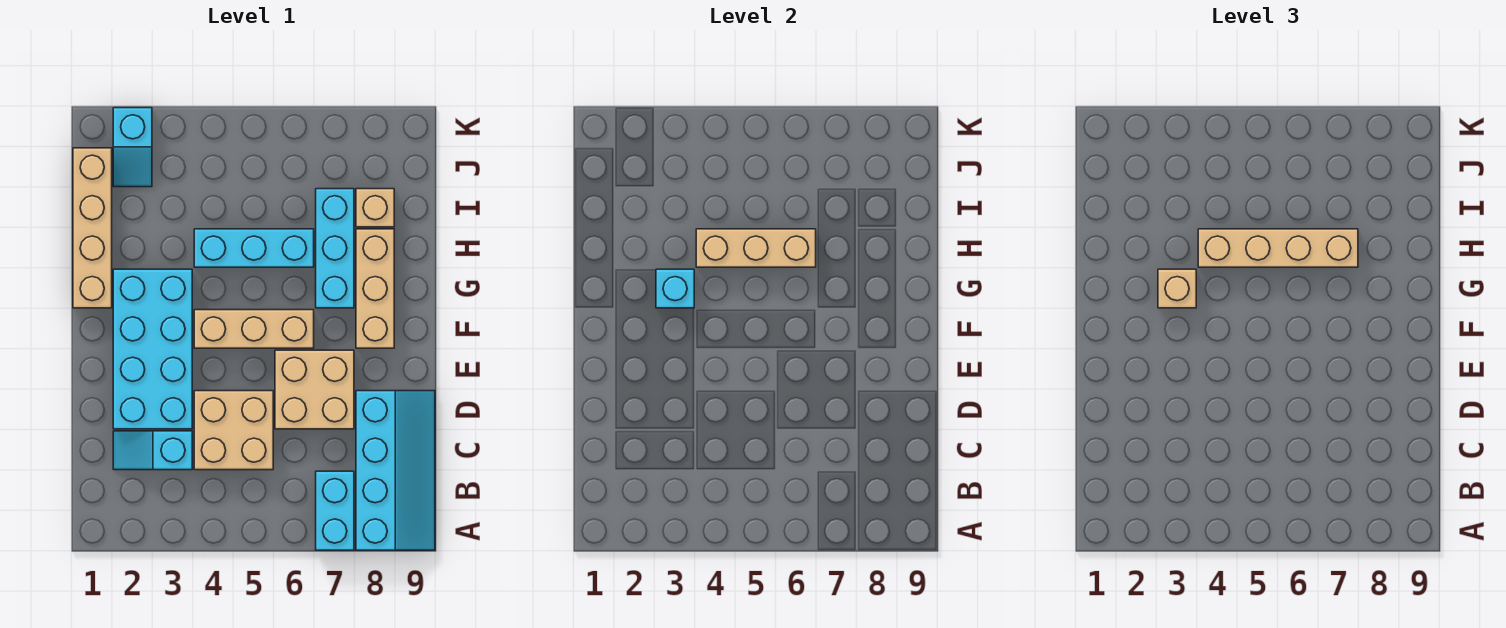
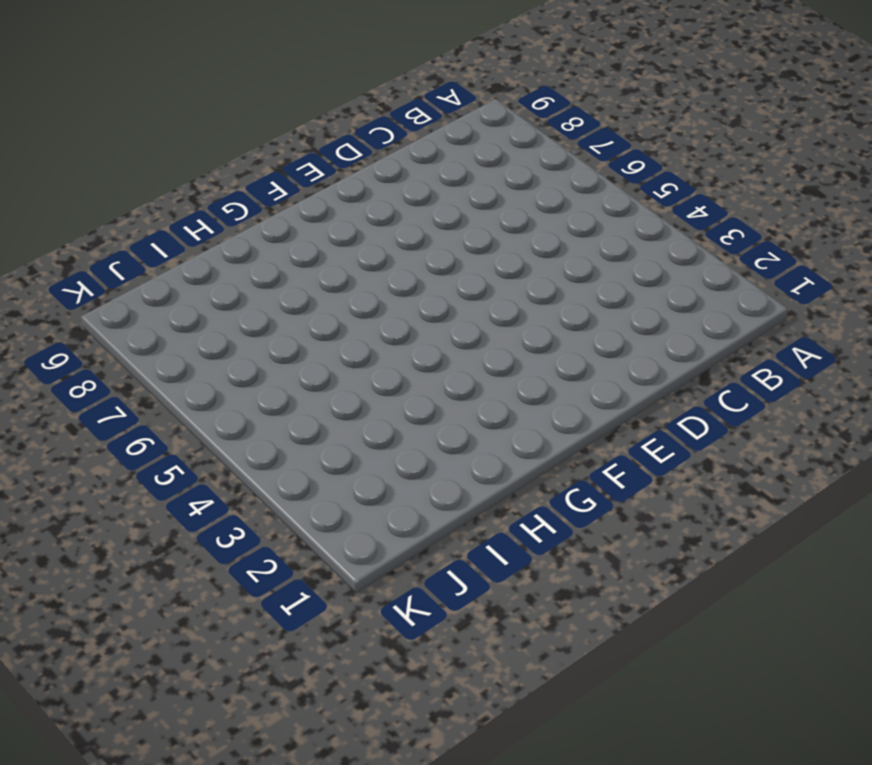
none -> cyan brick A7:B7 level 1
none -> cyan slope A8:D9 level 1 top 8
none -> cyan slope C2:C3 level 1 top 3

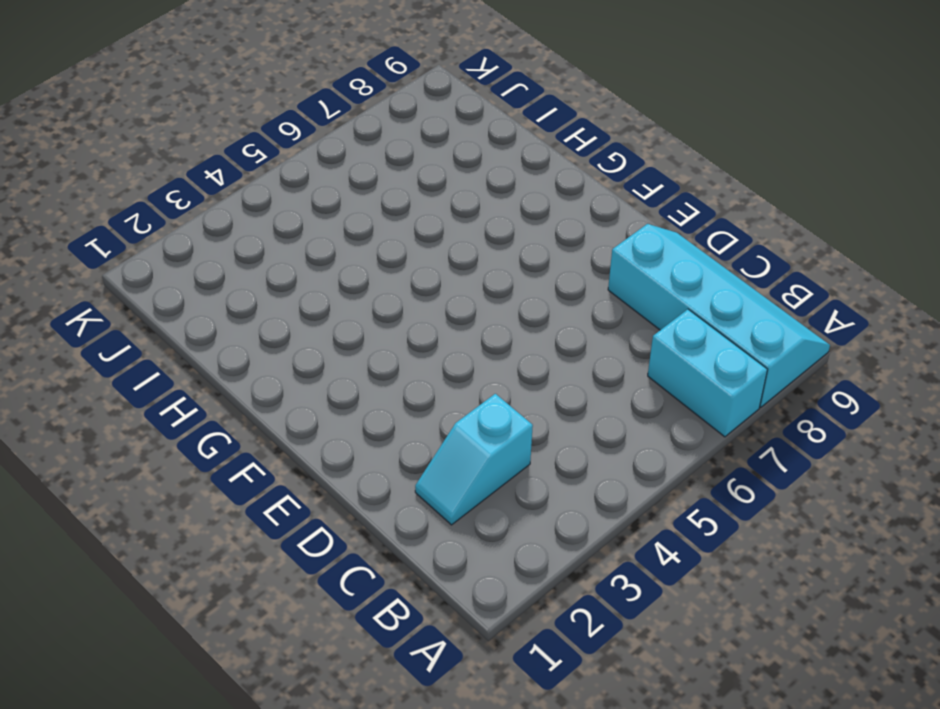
none -> tan brick C4:D5 level 1
none -> cyan brick D2:G3 level 1
none -> tan brick D6:E7 level 1

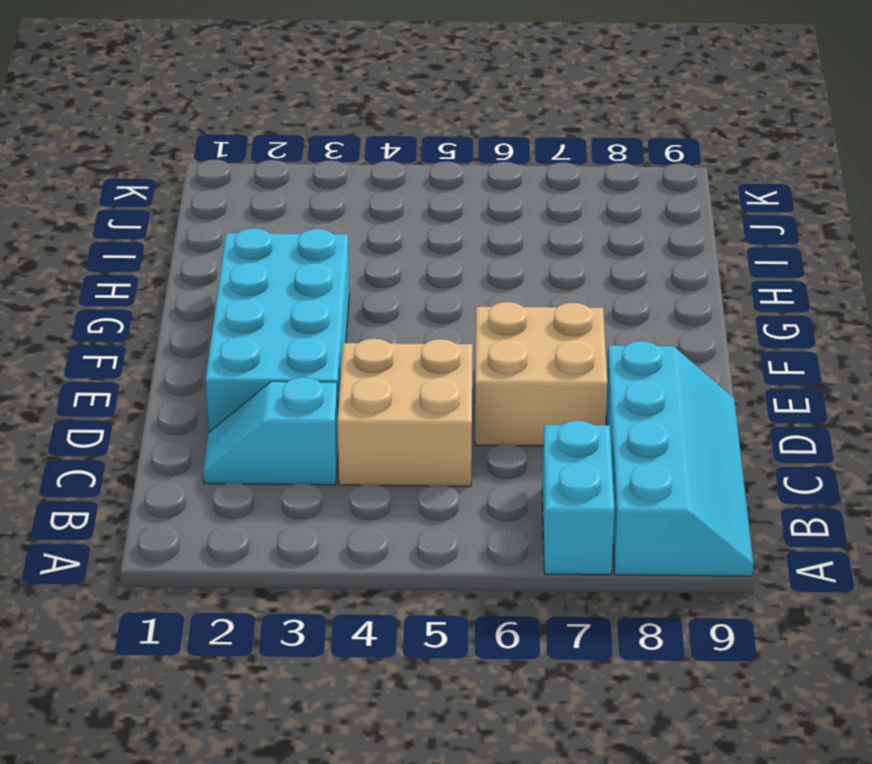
none -> tan brick F4:F6 level 1
none -> tan brick F8:H8 level 1
none -> tan brick G1:J1 level 1

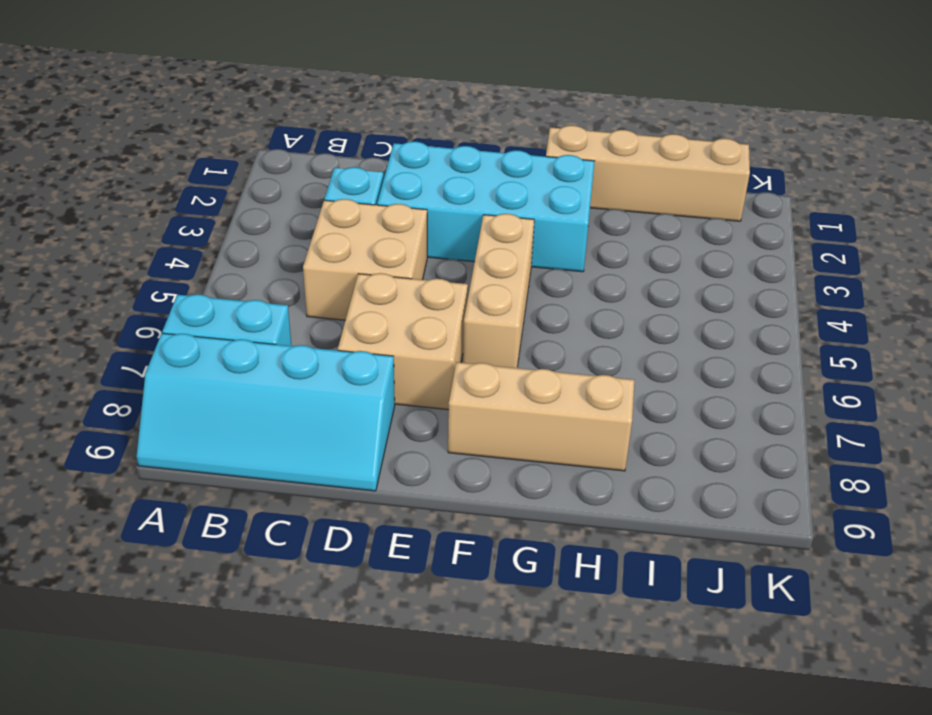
none -> cyan brick G7:I7 level 1
none -> cyan brick H4:H6 level 1
none -> tan brick I8 level 1

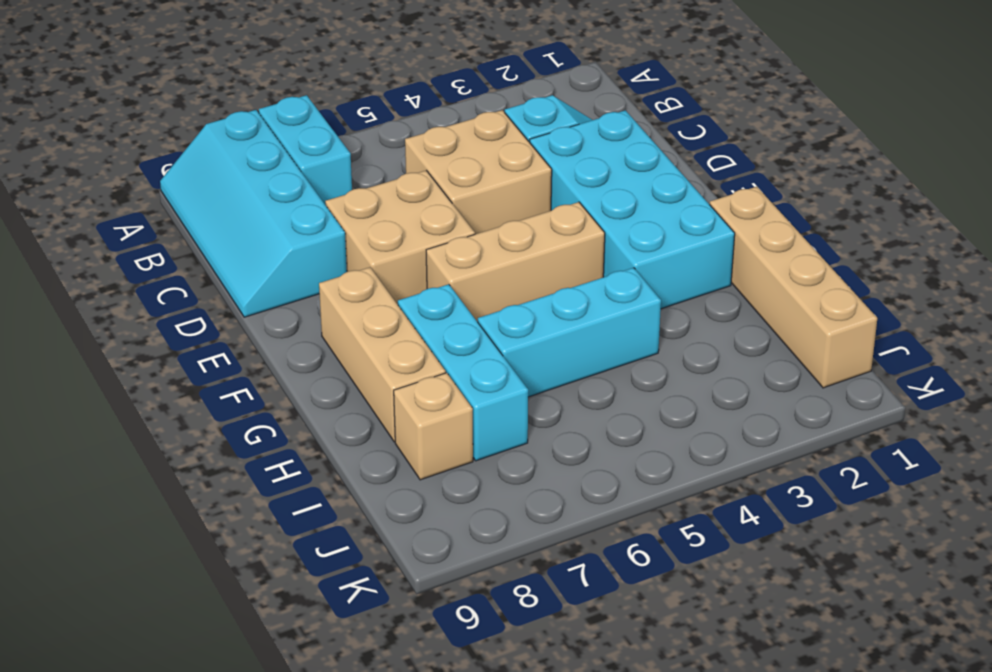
none -> cyan slope J2:K2 level 1 top K
none -> cyan brick G3 level 2
none -> tan brick H4:H6 level 2

